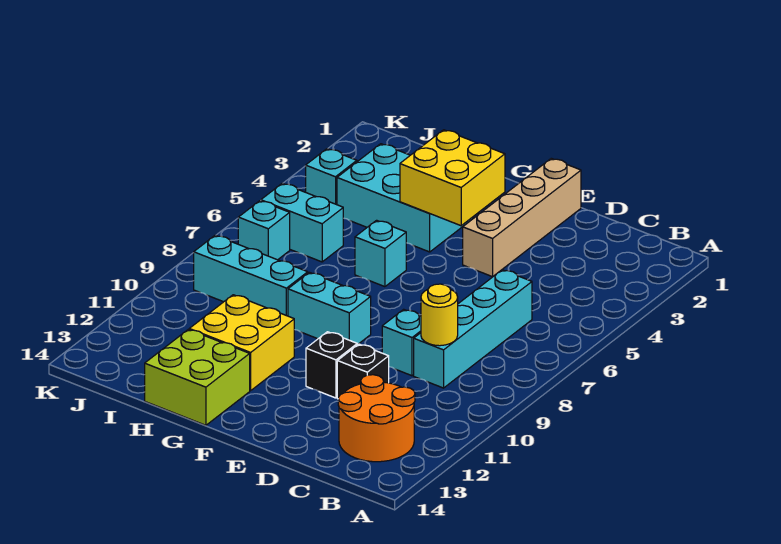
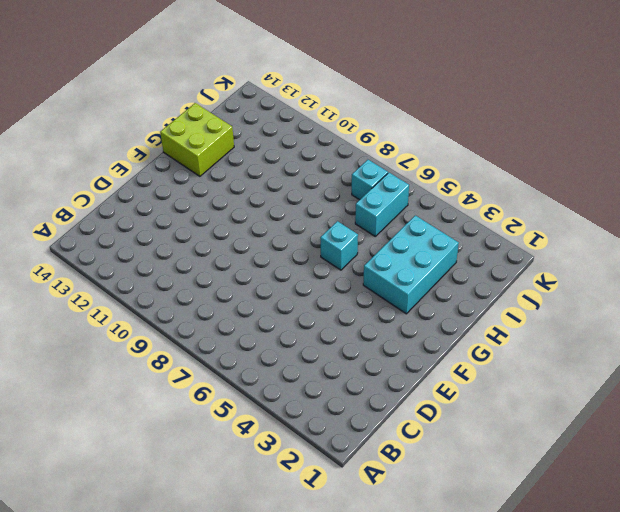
none -> orange round brick B12:C13 level 1
none -> cyan brick C6:C9 level 1
none -> cyan brick D9 level 1

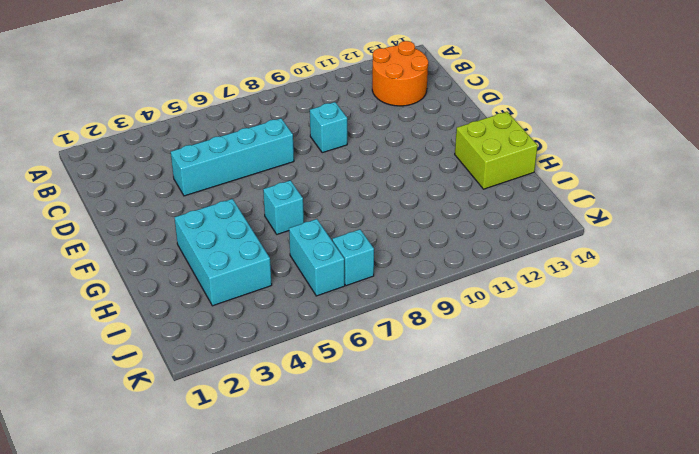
cyan brick D4:D7 level 1 -> cyan brick C6:C9 level 1
none -> black brick D11 level 1
none -> tan brick E1:E4 level 1
none -> black brick E11 level 1

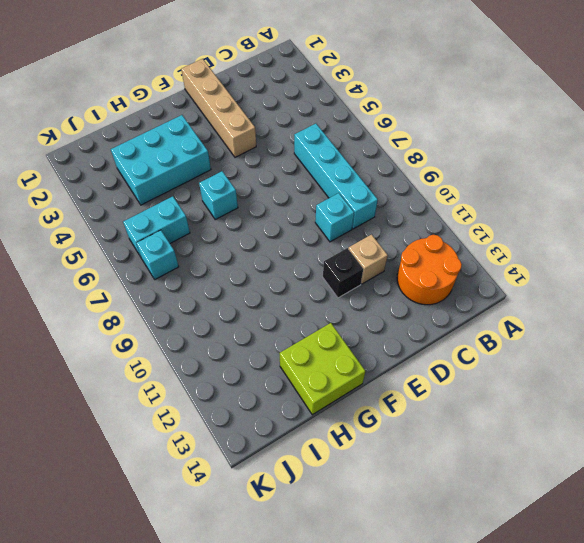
tan brick D11 level 1 -> black brick D11 level 1
none -> cyan brick F9:G9 level 1
none -> yellow brick G11:H12 level 1
none -> cyan brick H9:J9 level 1

